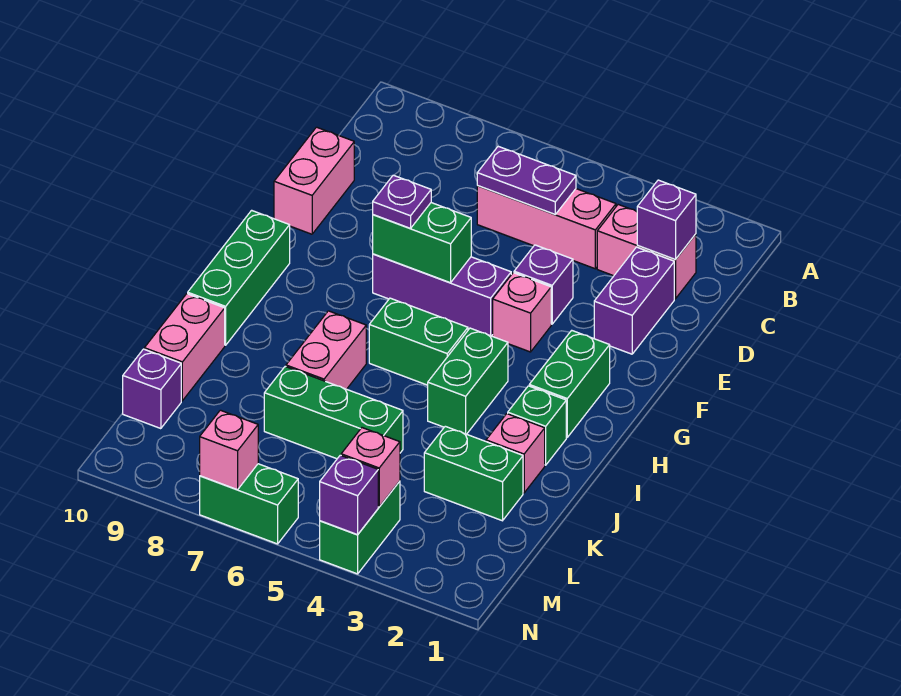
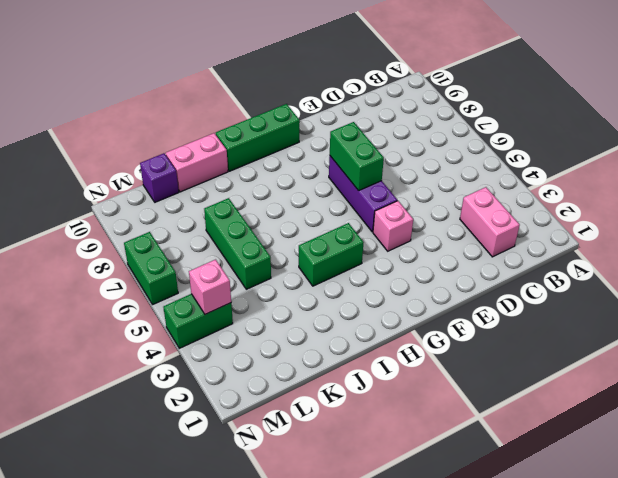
none -> pink brick C4:C6 level 1
none -> purple brick D2:E2 level 1
none -> pink brick D10:E10 level 1

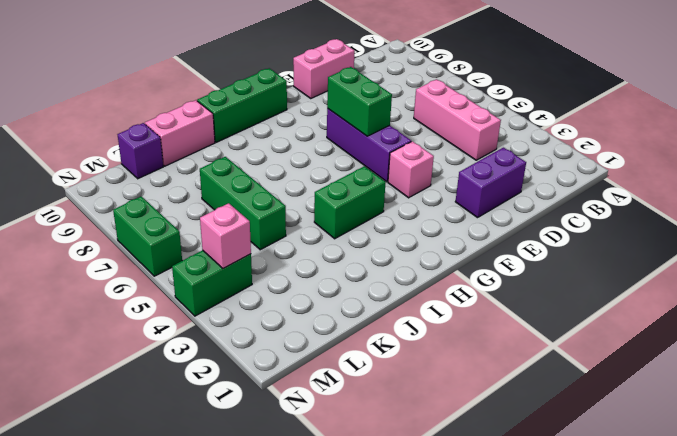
none -> pink brick C2:C3 level 1
none -> purple brick E4 level 1
none -> green brick G2:H2 level 1

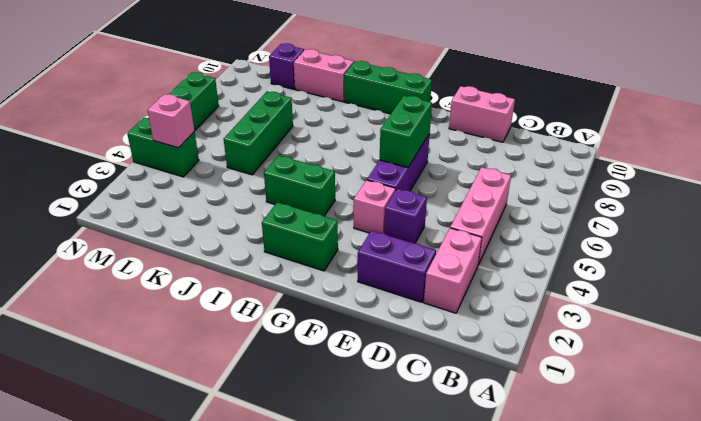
none -> green brick H5:H6 level 1
none -> green brick I2 level 1
none -> pink brick I7:J7 level 1

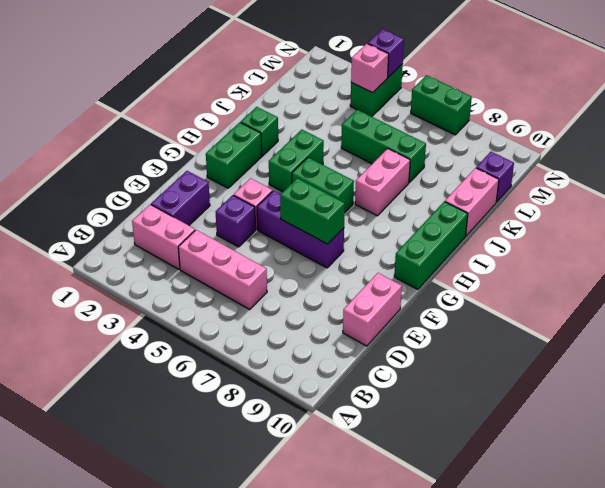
none -> pink brick J2 level 1
none -> green brick K2:K3 level 1
none -> purple brick C2 level 2

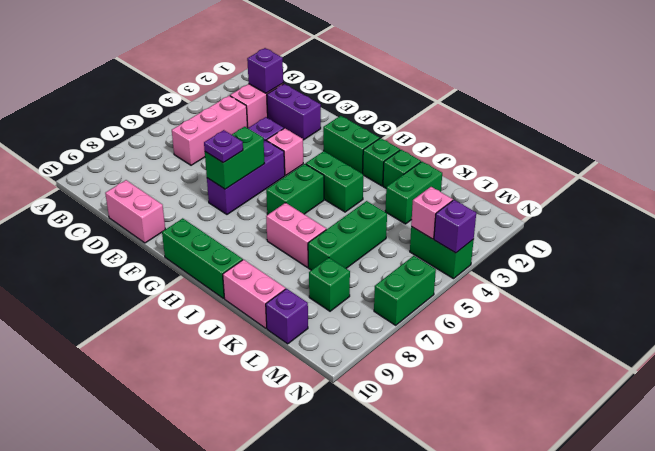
green brick J2 level 1 -> pink brick J2 level 1
green brick L8 level 1 -> none
none -> purple plate C5:C6 level 2
none -> pink brick N7 level 2

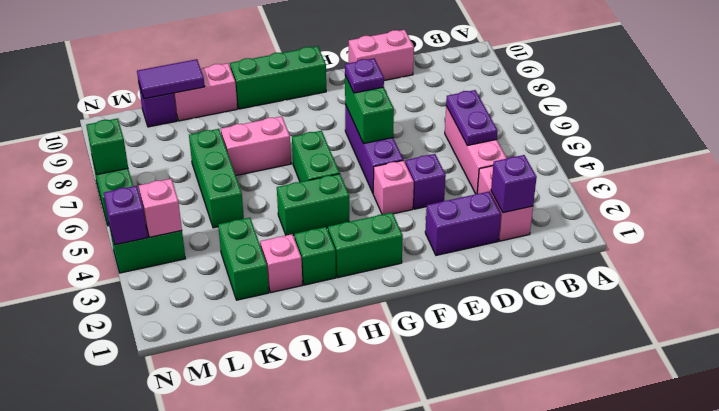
purple tile K10:L10 level 2 -> none
green brick N7 level 2 -> pink brick N7 level 2

